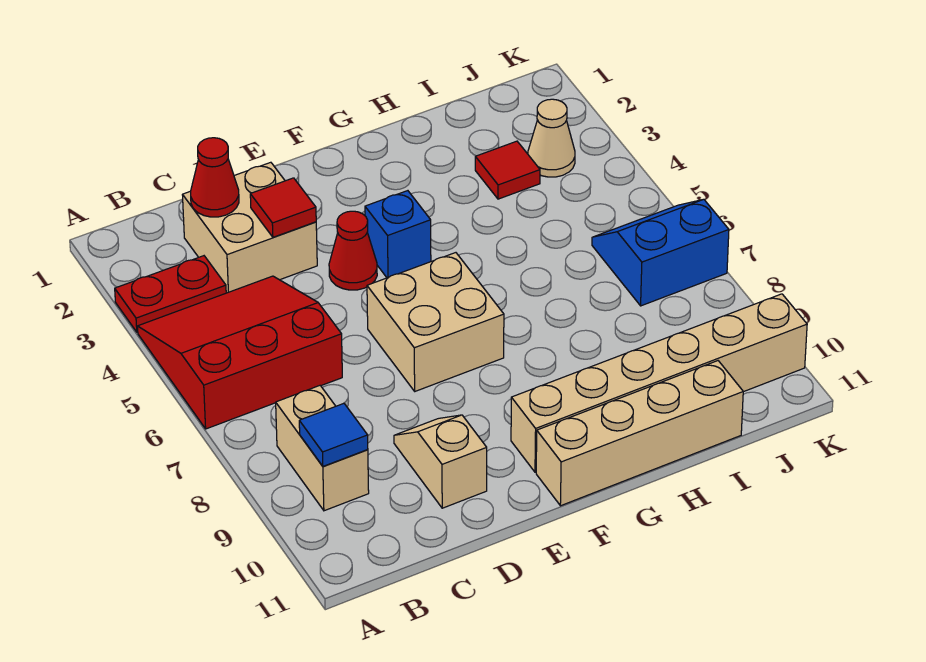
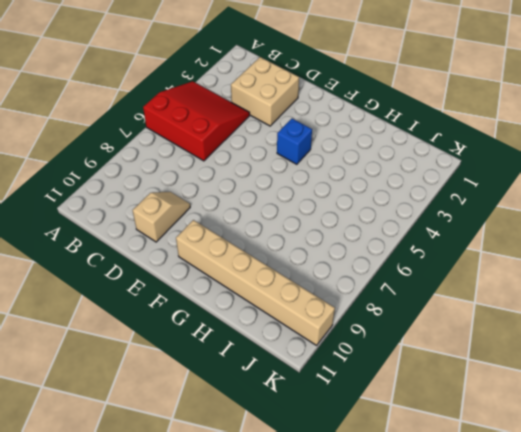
none -> red plate A3:B3 level 1
none -> tan brick B8:B9 level 1
none -> red cone E4 level 1

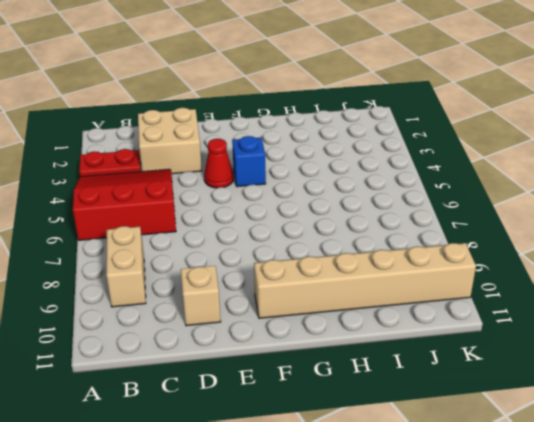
none -> tan brick E6:F7 level 1
none -> tan brick F11:I11 level 1
none -> red tile I3 level 1

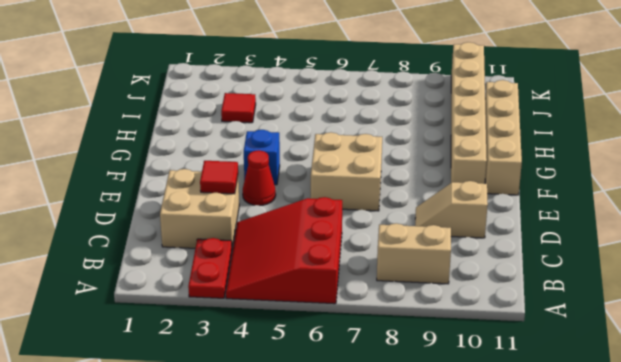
none -> tan cone J3 level 1
none -> blue slope J6:K7 level 1 top 7
none -> blue tile B9 level 2

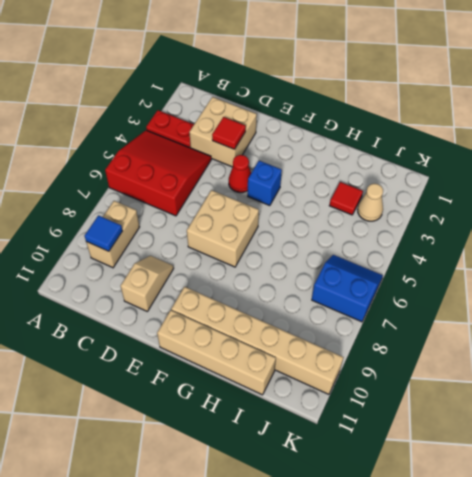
none -> red cone C2 level 2

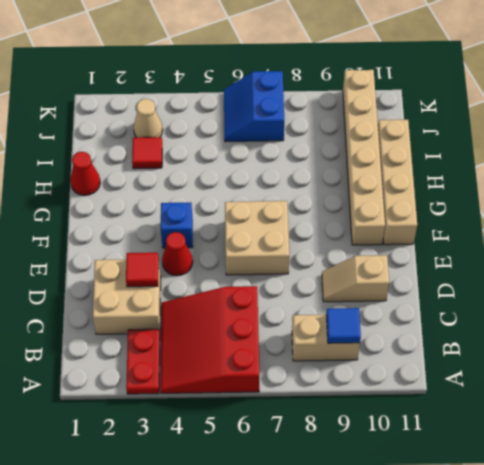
red cone H1 level 1 -> red cone C2 level 2

